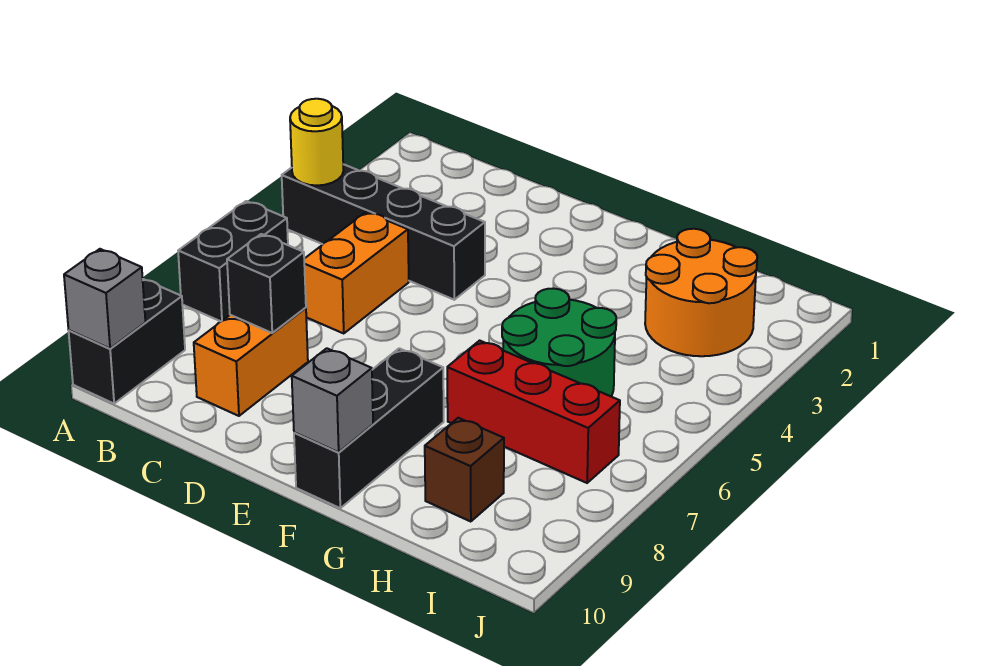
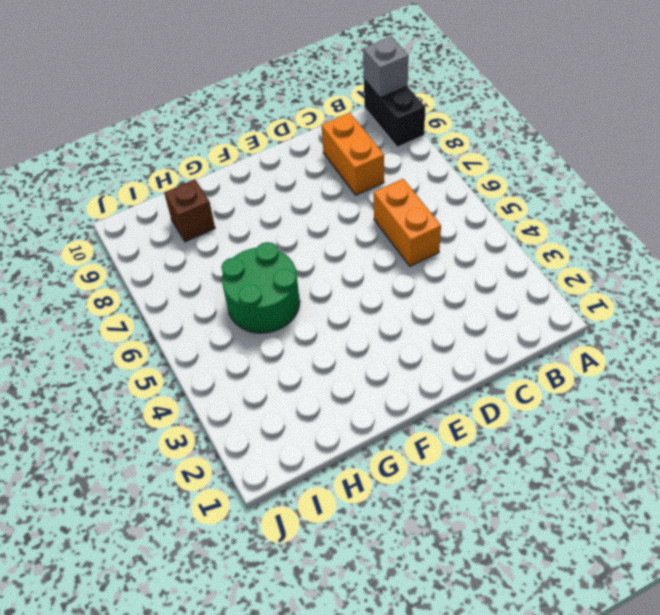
none -> black brick A4:D4 level 1
none -> black brick A6:A7 level 1
none -> black brick F8:F10 level 1

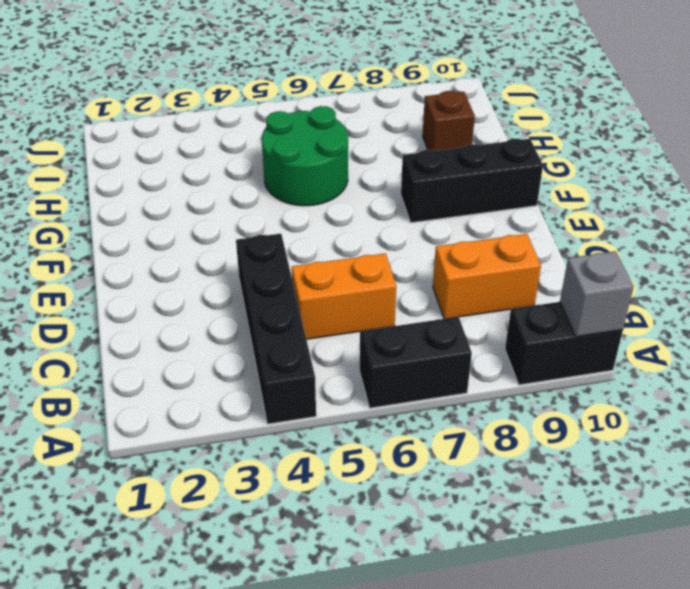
none -> red brick G7:I7 level 1
none -> orange round brick H2:I3 level 1
none -> yellow round brick A4 level 2

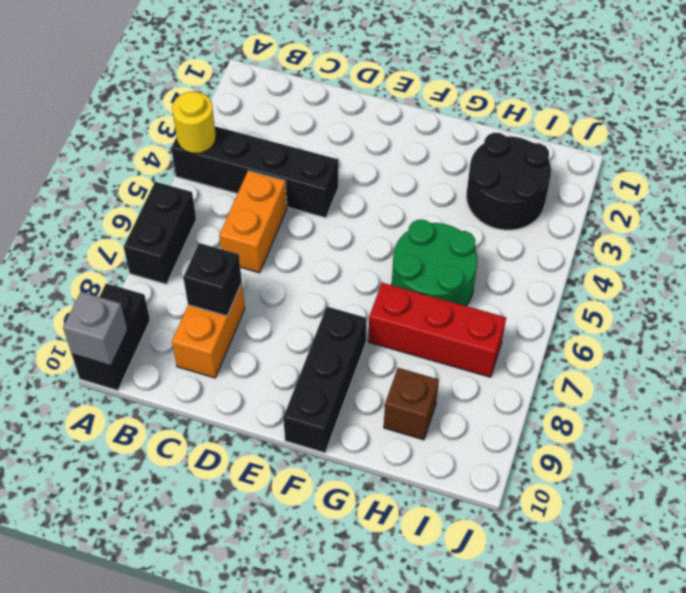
black round brick H2:I3 level 1 -> orange round brick H2:I3 level 1
none -> grey brick F10 level 2

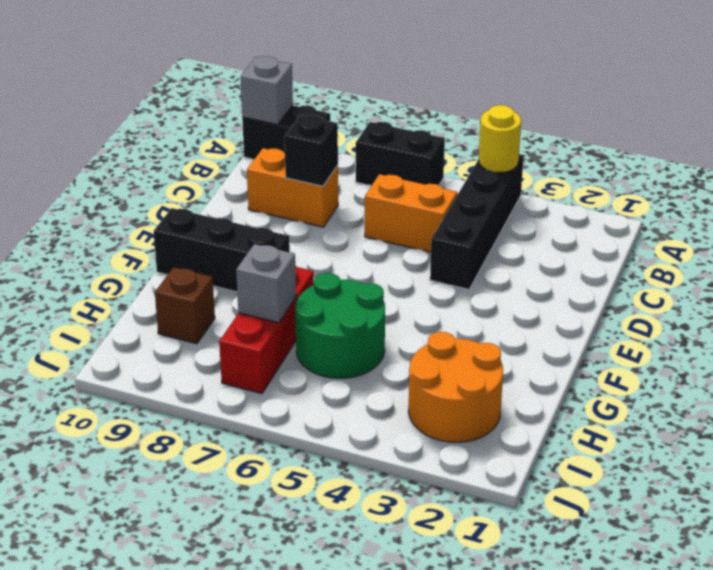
grey brick H7 level 2 -> grey brick F10 level 2

